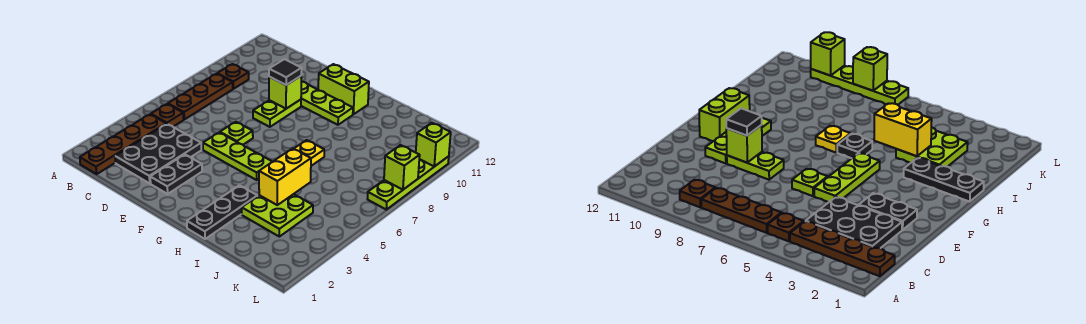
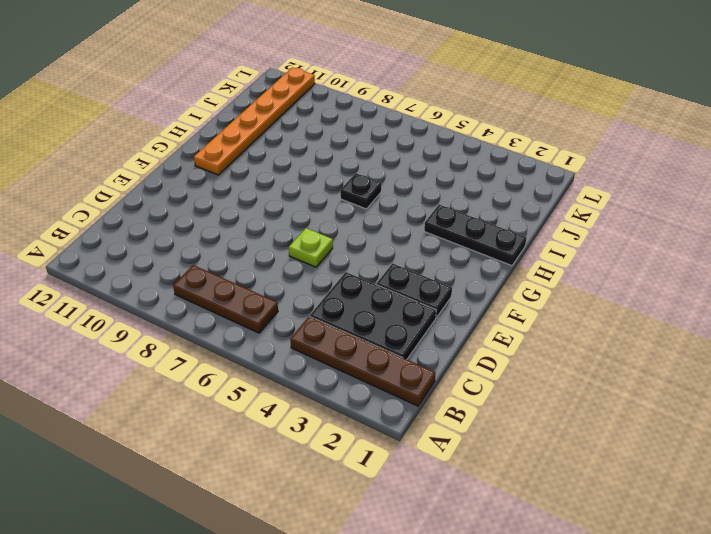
orange plate G11:L11 level 1 -> lime brick F11:G11 level 1
none -> brown plate B5 level 1
none -> brown plate B9 level 1
none -> lime plate E5:G5 level 1

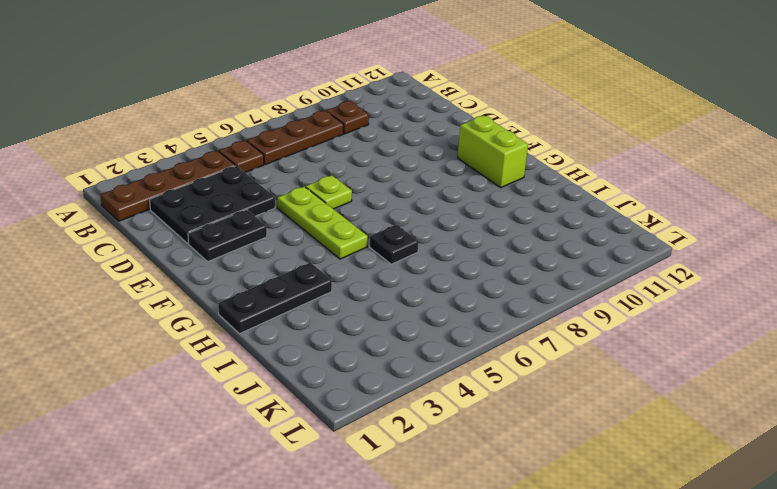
none -> lime plate E8:E9 level 1
none -> lime plate E10:G10 level 1
none -> yellow plate H7 level 1

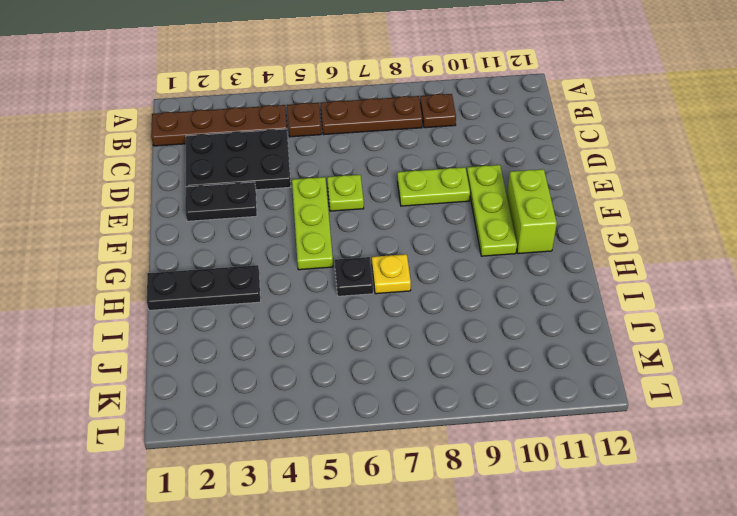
none -> lime plate I3:J4 level 1
none -> lime plate L7:L10 level 1
none -> lime brick E9 level 2

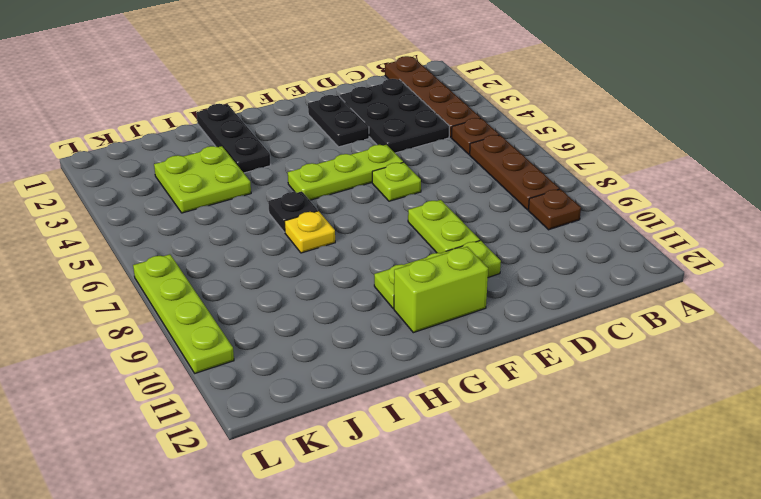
none -> lime brick E9 level 2
none -> yellow brick I4:I5 level 2
none -> lime brick L8 level 2

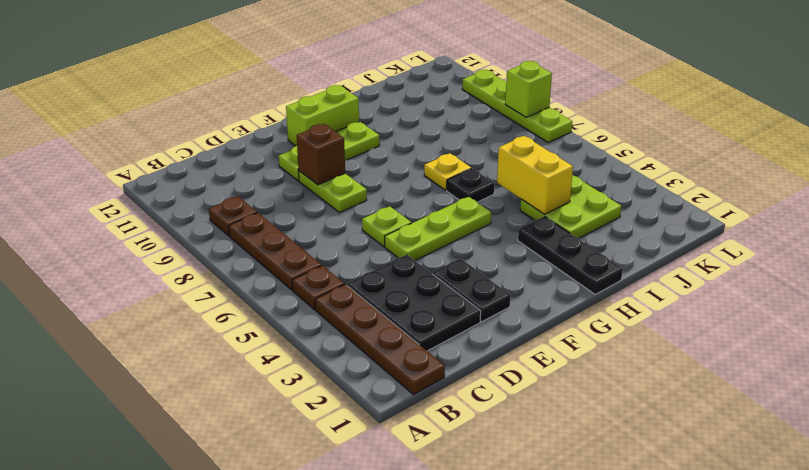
brown brick E9 level 2 -> lime brick E9 level 2
none -> lime brick L10 level 2
none -> black tile E9 level 3

